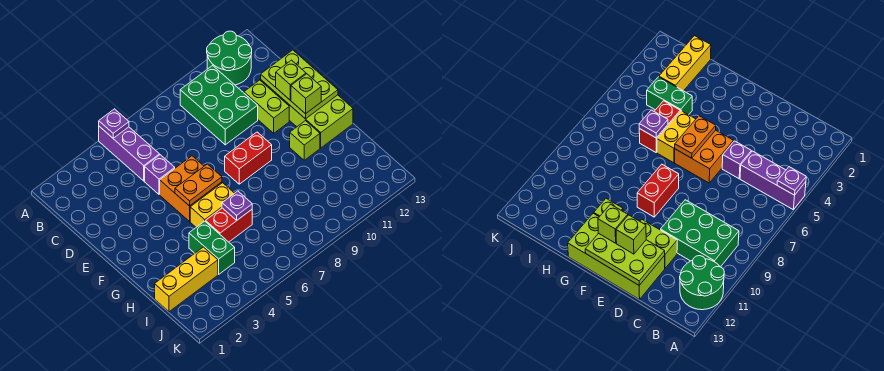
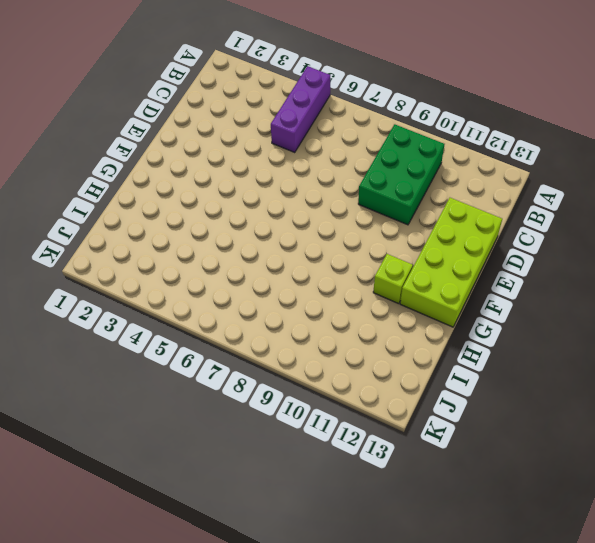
none -> green round brick A11:B12 level 1
none -> purple brick D5 level 1
none -> lime brick D11:E11 level 1

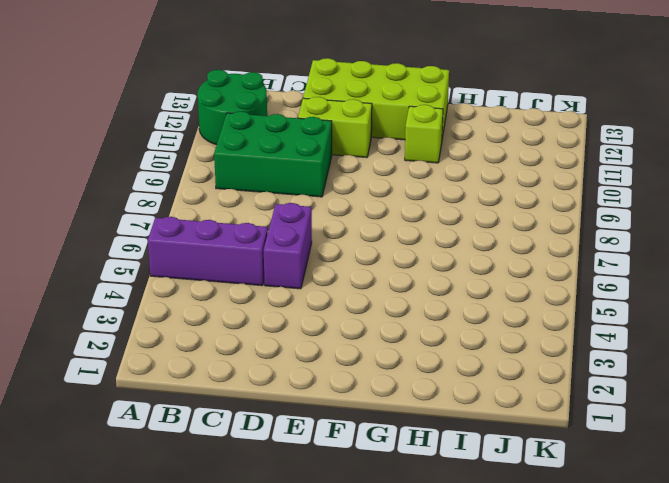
purple brick D5:D6 level 1 -> purple brick D5 level 1
none -> orange brick E5:F6 level 1
none -> red brick F8:F9 level 1
none -> yellow brick G5:G6 level 1

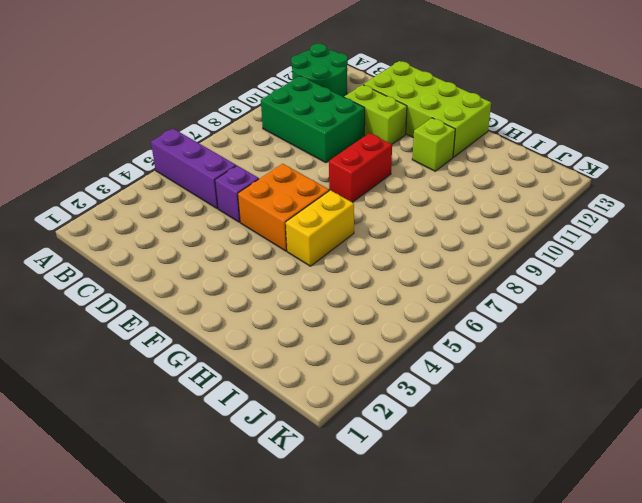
none -> green brick H4:I4 level 1
none -> red brick H5:H6 level 1
none -> yellow brick I1:I3 level 1

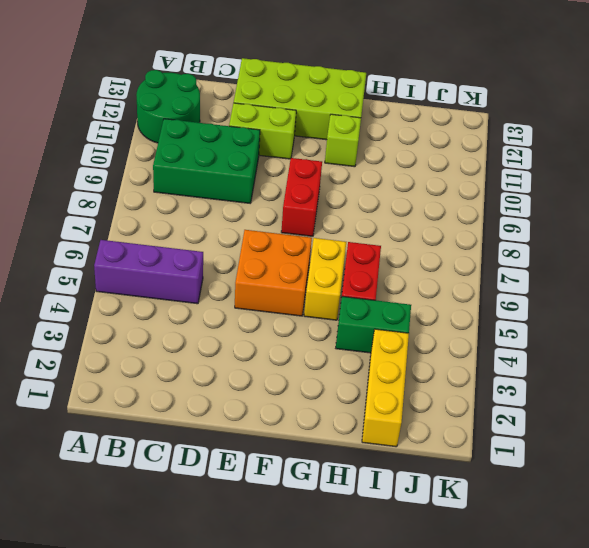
none -> purple brick D5 level 1
none -> purple plate A5 level 2
none -> lime plate D12:F13 level 2

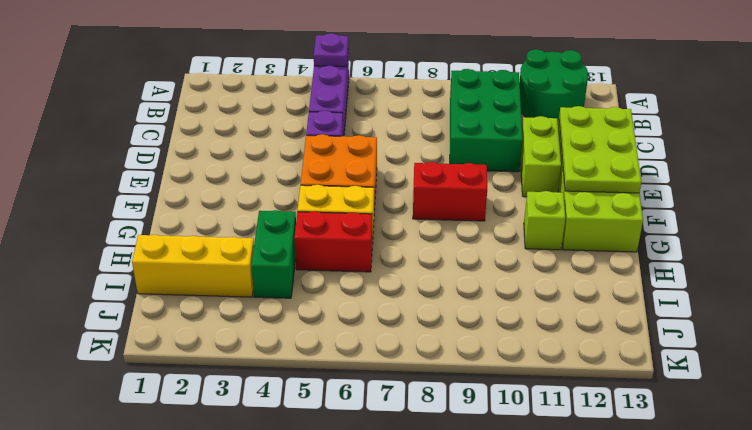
none -> orange plate F5:F6 level 2
none -> purple plate H6 level 2
none -> lime brick E12 level 3

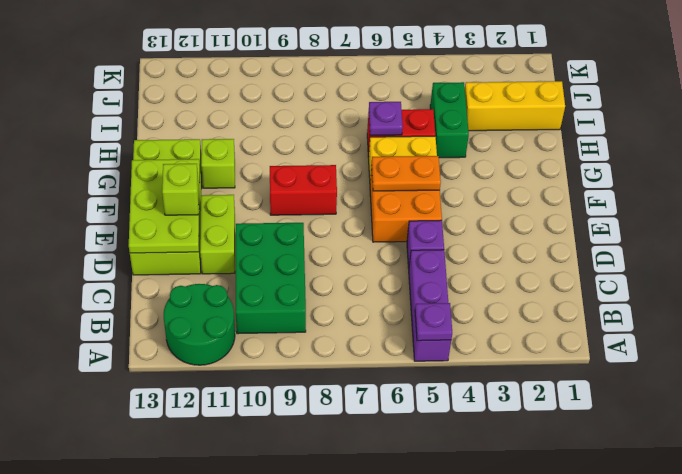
none -> lime brick F12 level 3

